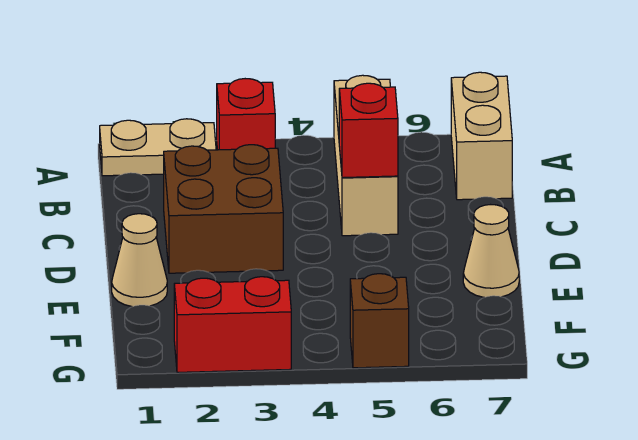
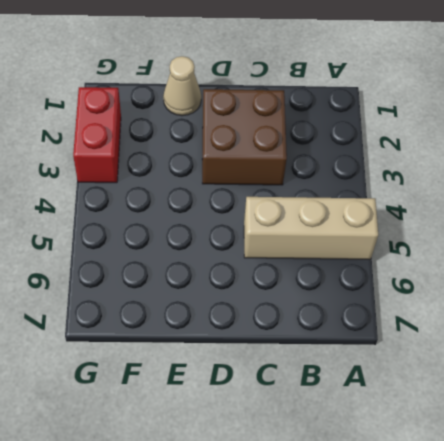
none -> tan plate A1:A2 level 1
none -> red brick A3 level 1

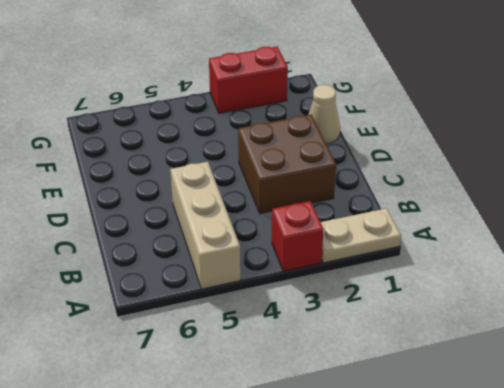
none -> tan brick A7:B7 level 1
none -> tan cone E7 level 1

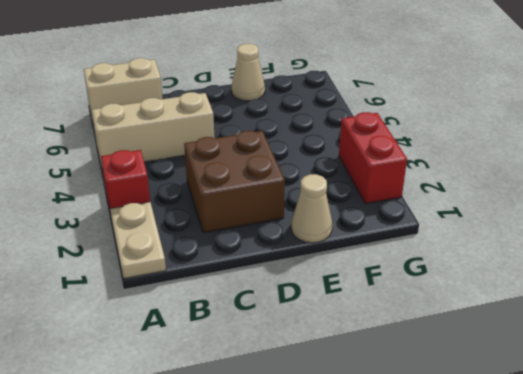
none -> brown brick G5 level 1
none -> red brick C5 level 2

